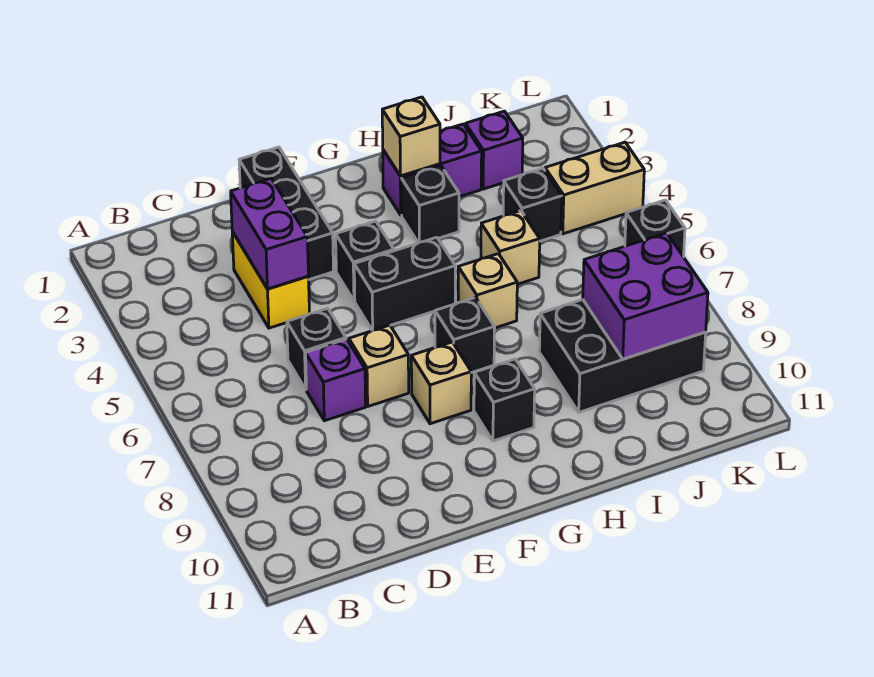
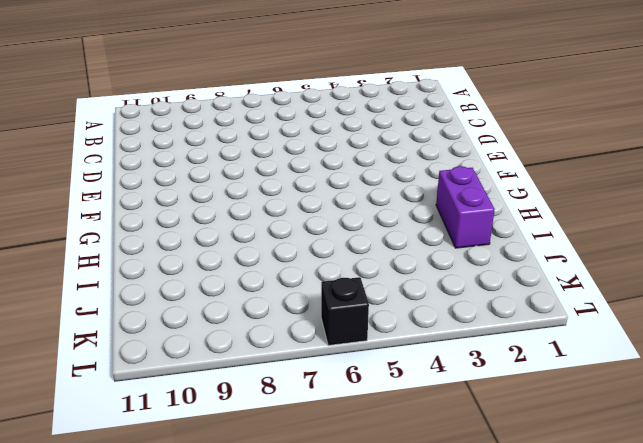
none -> yellow brick D3:D4 level 1
none -> black brick D6 level 1
none -> purple brick D7 level 1

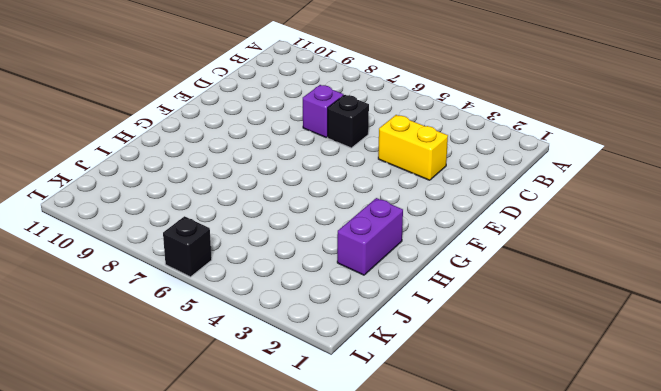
none -> black brick E1:E3 level 1
none -> tan brick E7 level 1
none -> black brick F4 level 1

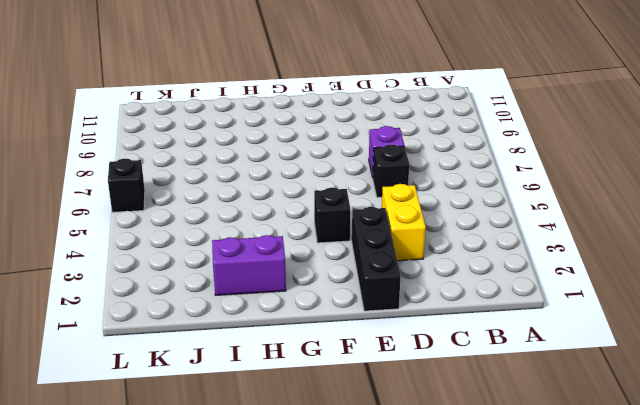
none -> tan brick E7 level 1
none -> black brick F5:G5 level 1
none -> tan brick F8 level 1

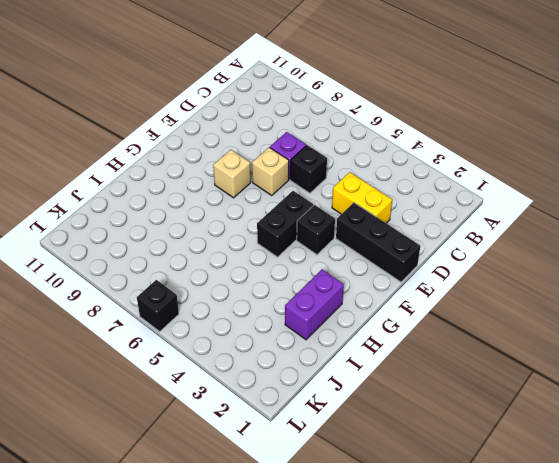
none -> black brick G7 level 1
none -> black brick G9 level 1
none -> black brick H3 level 1

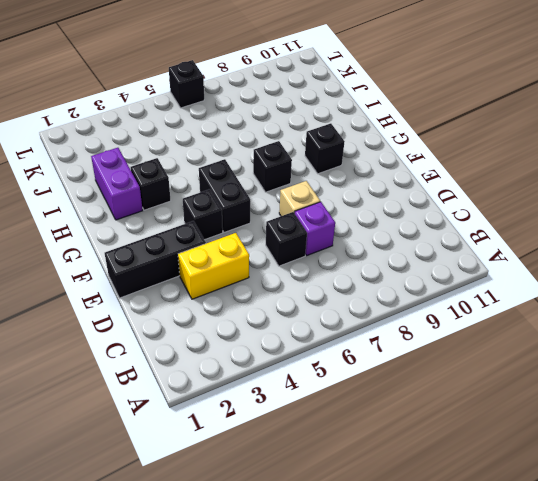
none -> tan brick F8 level 1
none -> tan brick H6 level 1
none -> tan brick I5 level 1

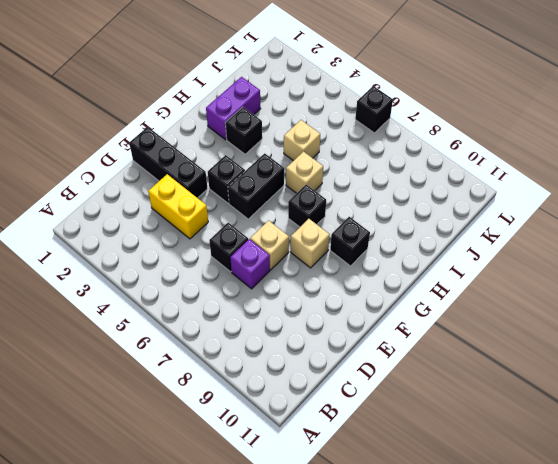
none -> black brick I8:K9 level 1
none -> purple brick J2 level 1
none -> black brick J4 level 1

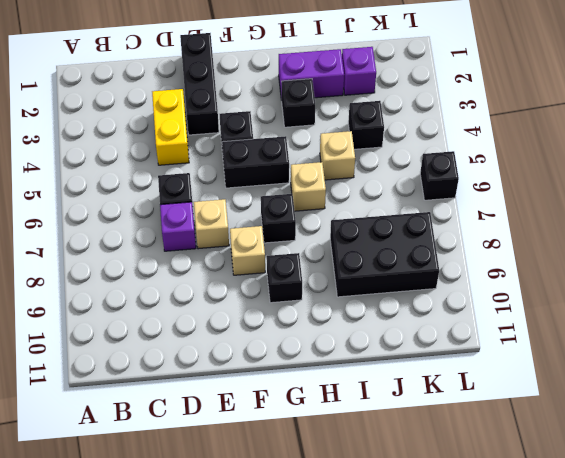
none -> tan brick K4:L4 level 1
none -> purple brick D3:D4 level 2
none -> tan brick H2 level 2

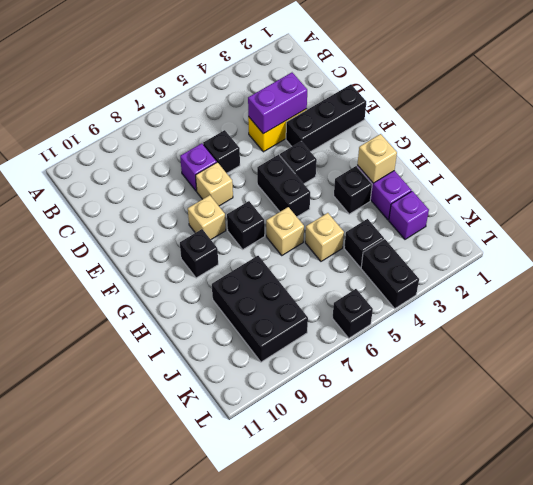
black brick K4:L4 level 1 -> tan brick K4:L4 level 1
none -> purple brick J8:K9 level 2

